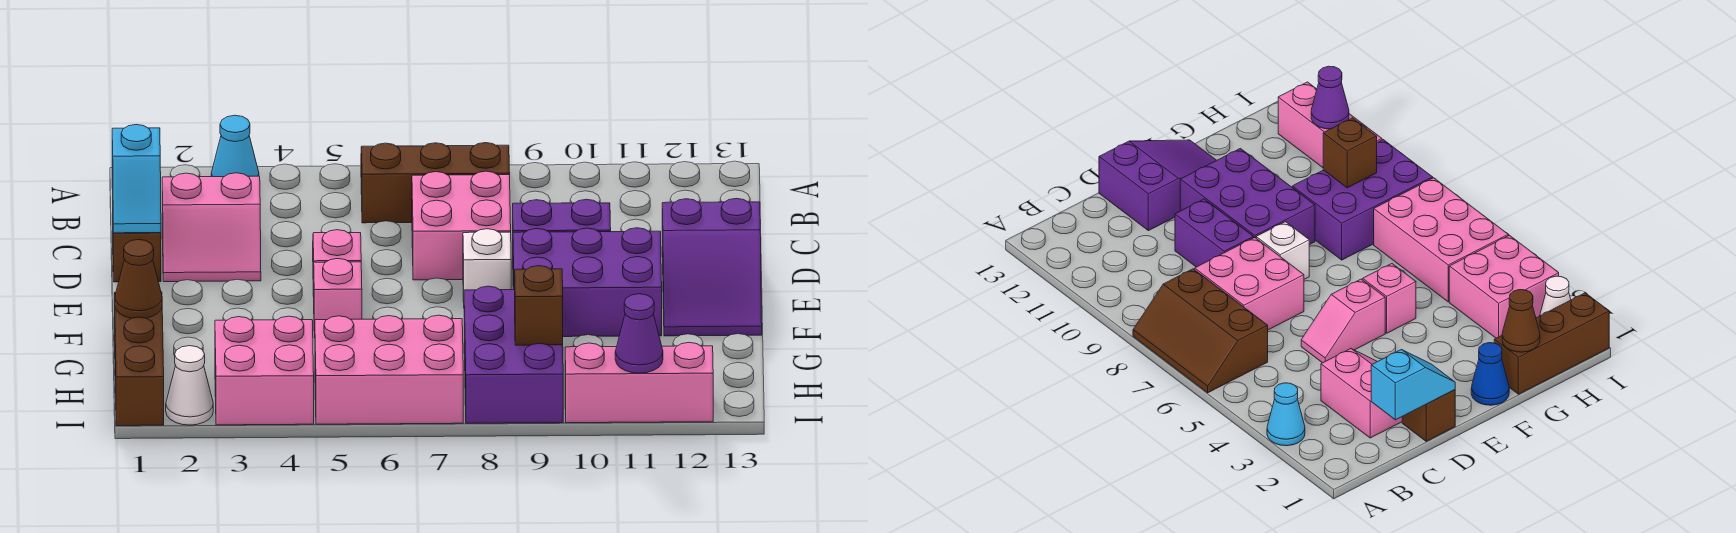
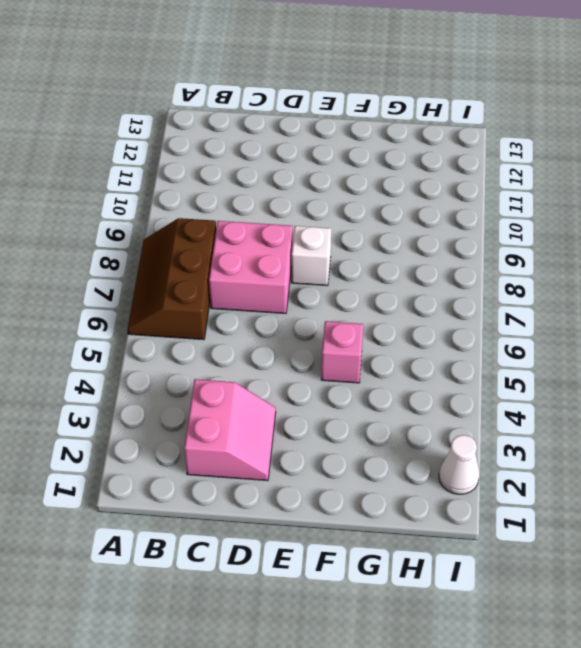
none -> cyan cone A3 level 1
none -> brown brick D1 level 1
none -> pink slope D5:E5 level 1 top E

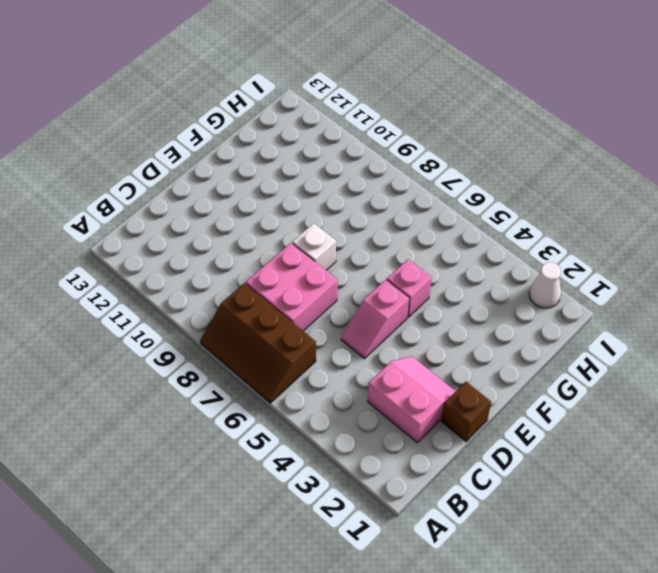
none -> cyan cone A3 level 1
none -> purple brick D9:D10 level 1
none -> purple slope D12:F13 level 1 top D

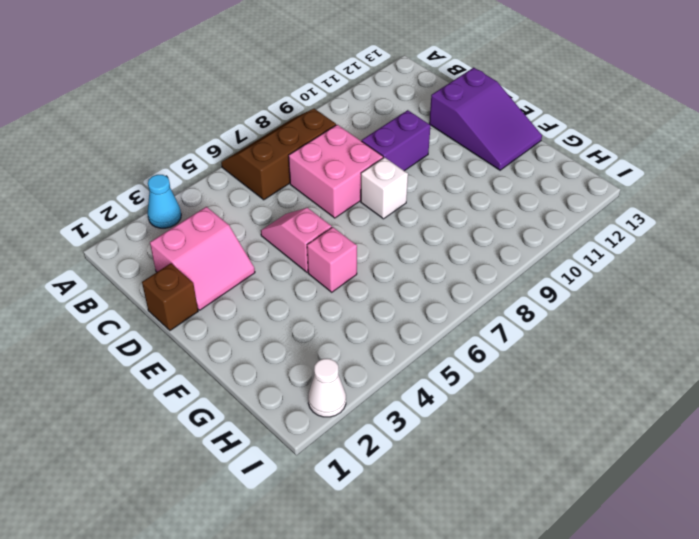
none -> purple brick E9:F11 level 1
none -> blue cone F1 level 1
none -> brown brick G1:I1 level 1

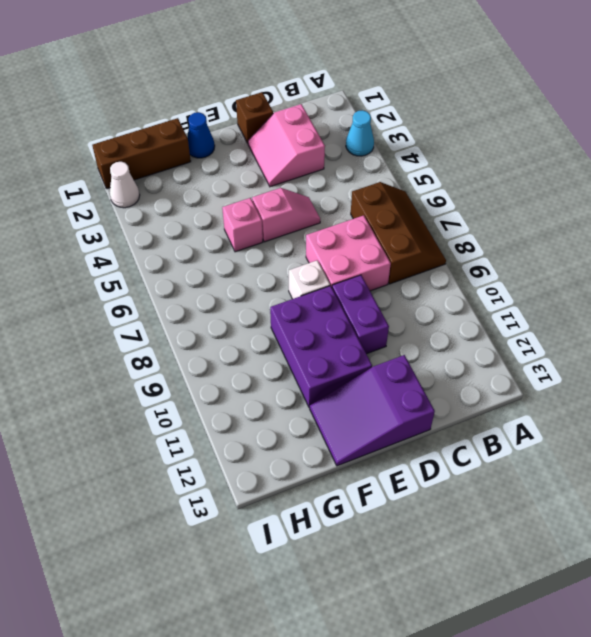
none -> purple brick G8:I9 level 1
none -> pink brick H3:I4 level 1
none -> pink brick H5:I7 level 1

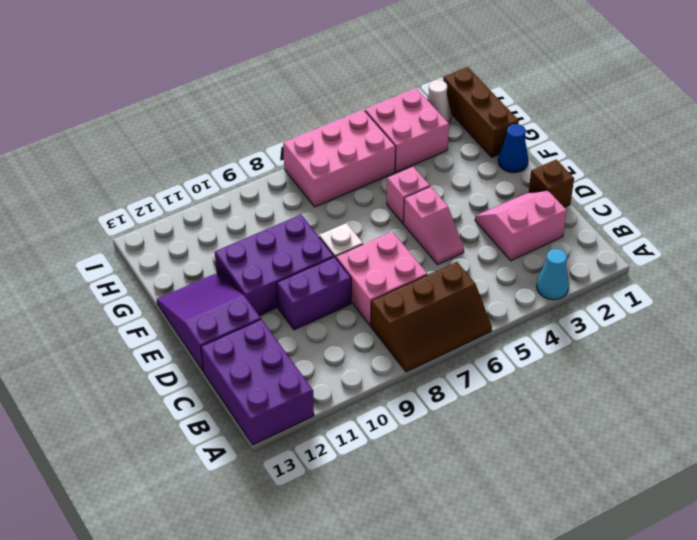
purple brick A12:C13 level 1 -> purple brick G8:I9 level 1
none -> pink brick I10:I12 level 1
none -> cyan slope C1:D1 level 2 top C
none -> brown cone G1 level 2

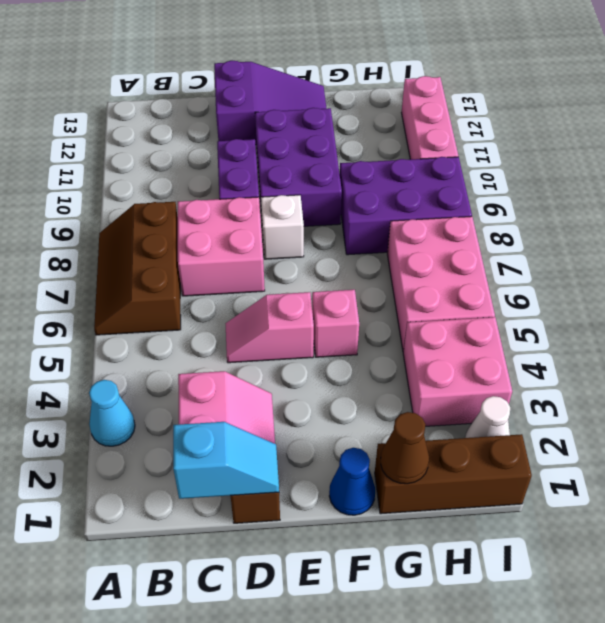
none -> brown brick H9 level 2
none -> purple cone I11 level 2

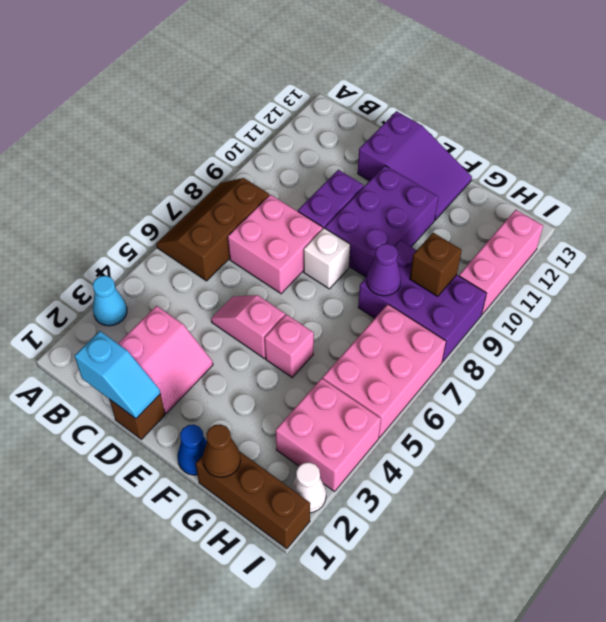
purple cone G8 level 2 -> purple cone I11 level 2

